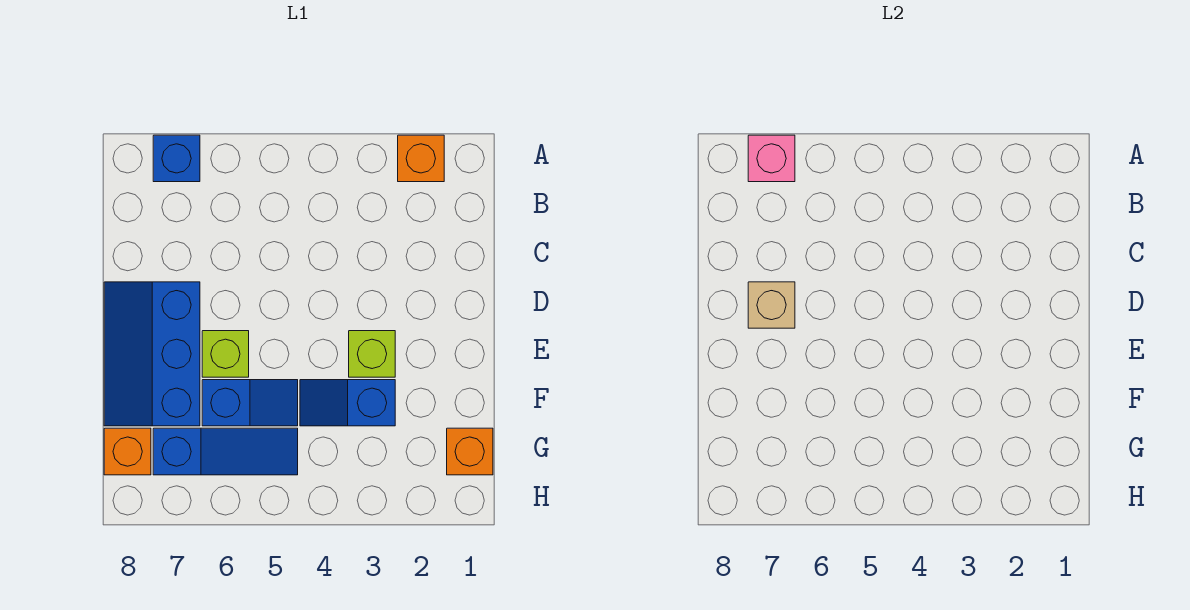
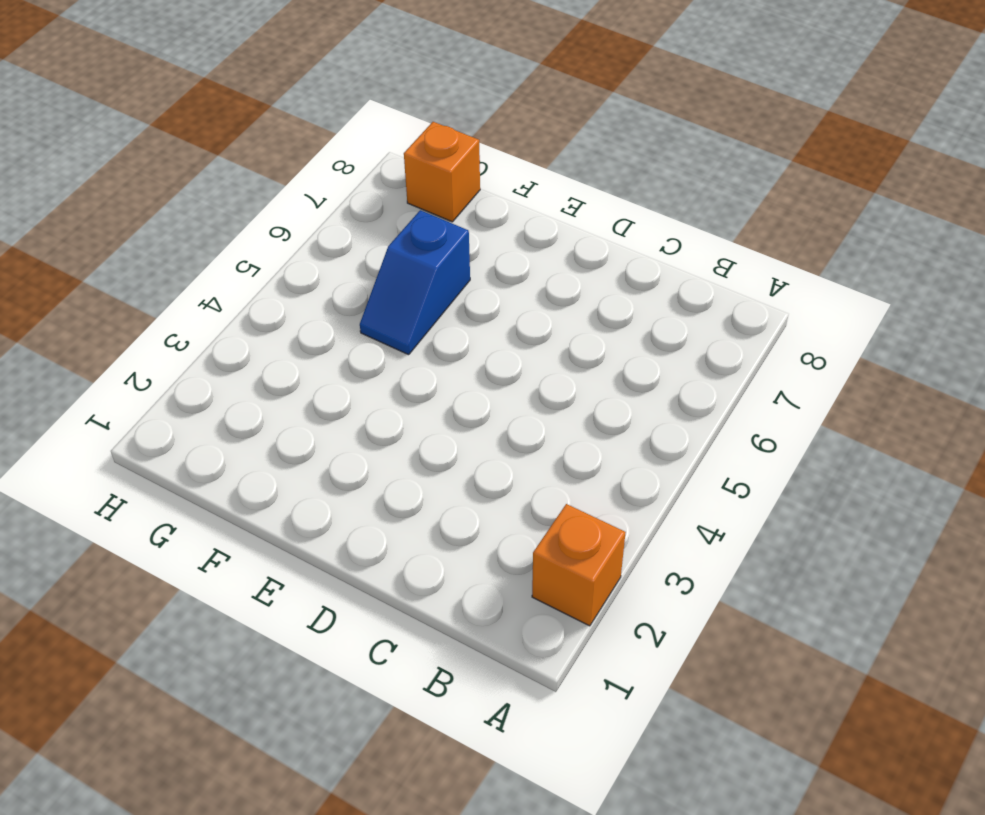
none -> blue brick A7 level 1
none -> blue slope D7:F8 level 1 top 7
none -> lime brick E3 level 1

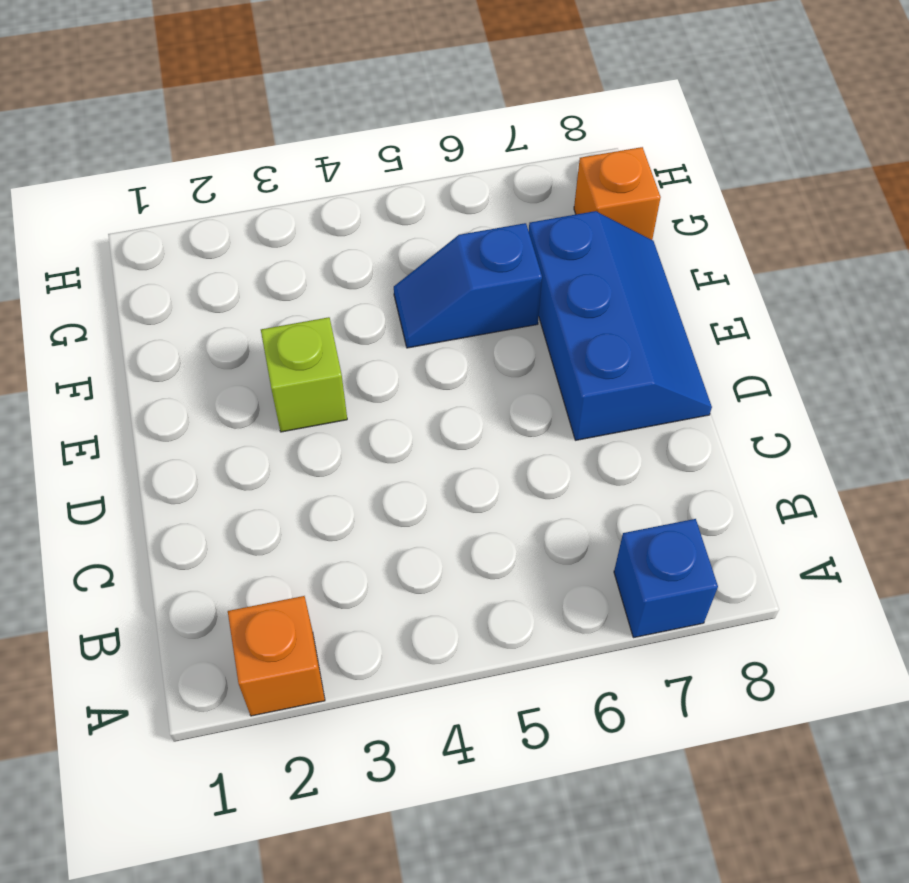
none -> lime brick E6 level 1
none -> blue slope F3:F4 level 1 top 3
none -> orange brick G1 level 1

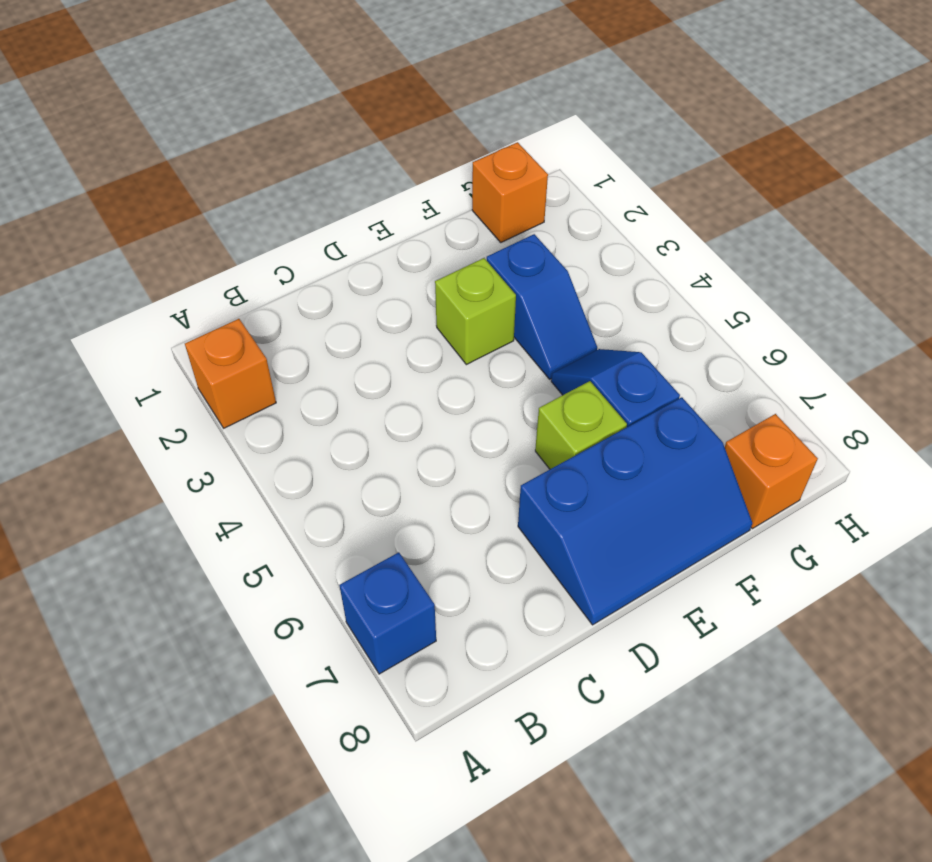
none -> blue slope G5:G7 level 1 top 7
none -> pink brick A7 level 2
none -> tan brick D7 level 2

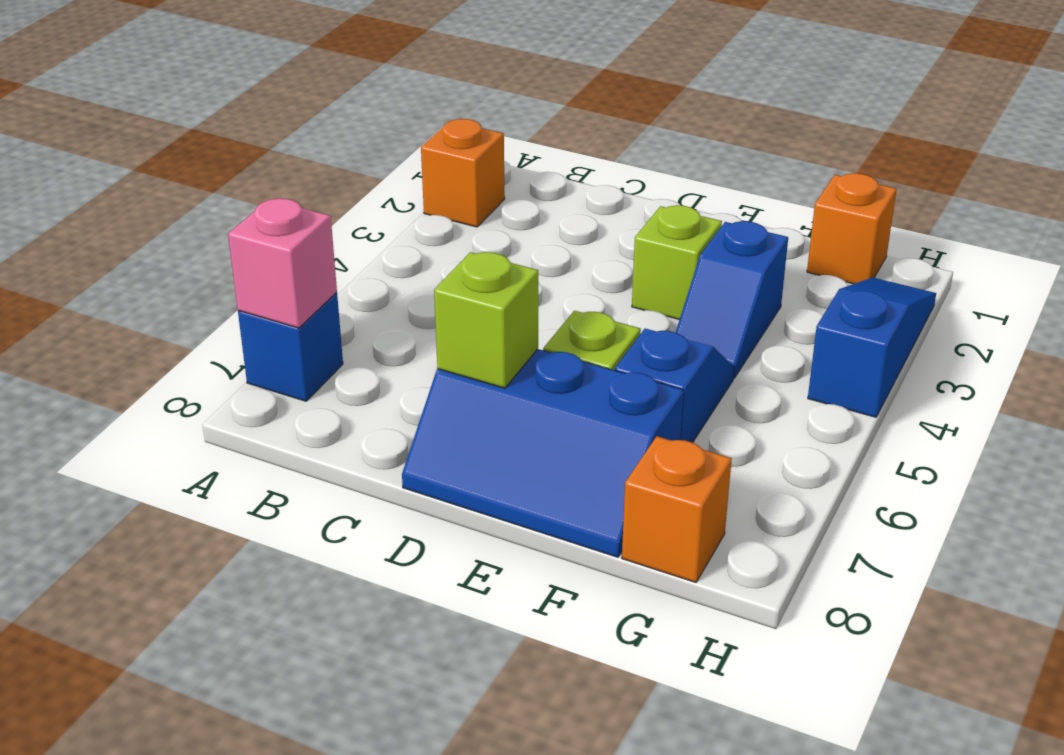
lime brick D7 level 2 -> tan brick D7 level 2
blue slope H2:H4 level 1 top 4 -> blue slope G5:G7 level 1 top 7

